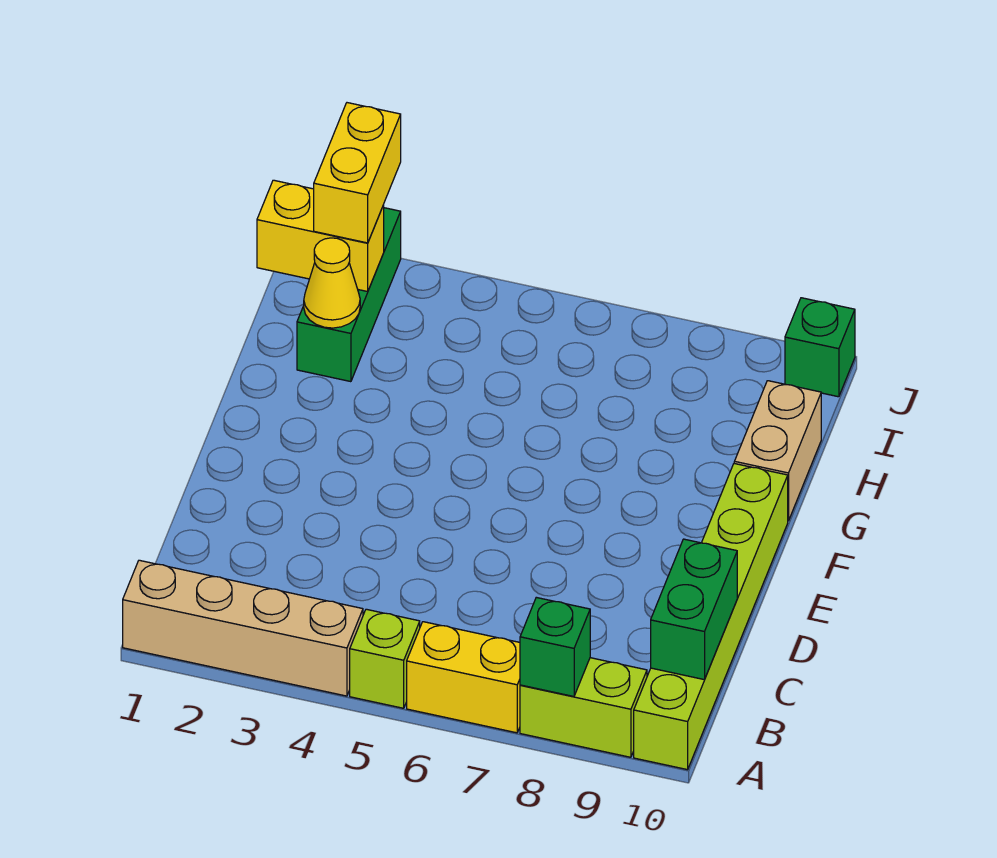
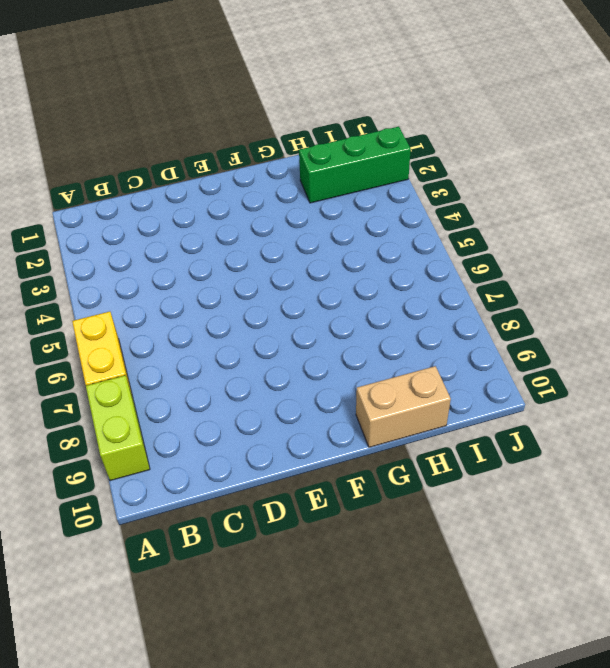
none -> tan brick A1:A4 level 1
none -> lime brick A5 level 1
none -> lime brick A10:F10 level 1

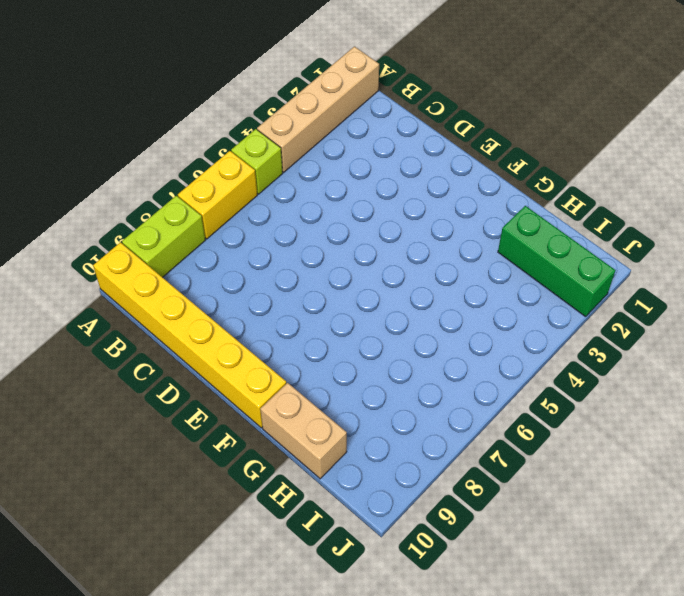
yellow brick A10:F10 level 1 -> lime brick A10:F10 level 1
none -> green brick J10 level 1
none -> green brick A8 level 2
none -> green brick B10:C10 level 2

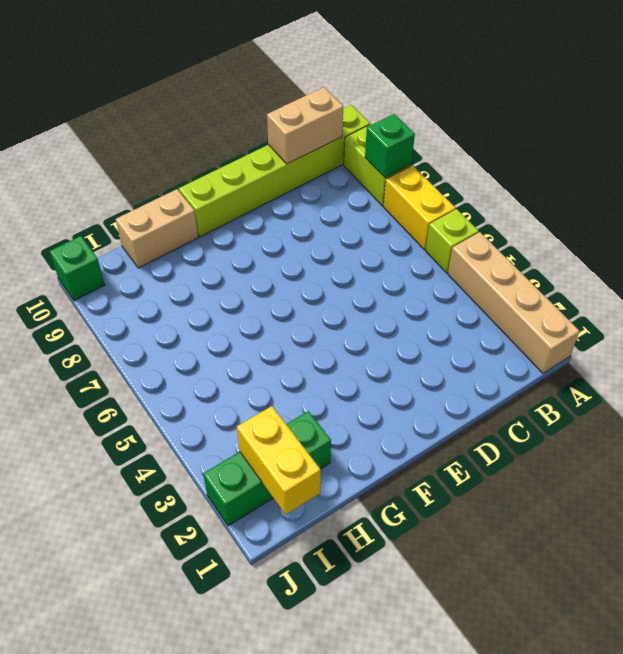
tan brick B10:C10 level 2 -> green brick B10:C10 level 2
none -> yellow cone H2 level 2
none -> yellow brick I2:J2 level 3

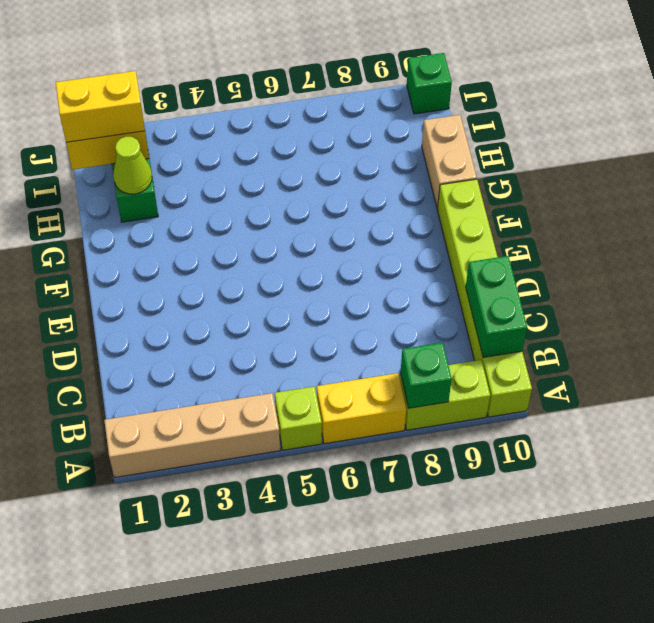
lime cone H2 level 2 -> yellow cone H2 level 2
yellow brick I1:I2 level 3 -> yellow brick I2:J2 level 3

